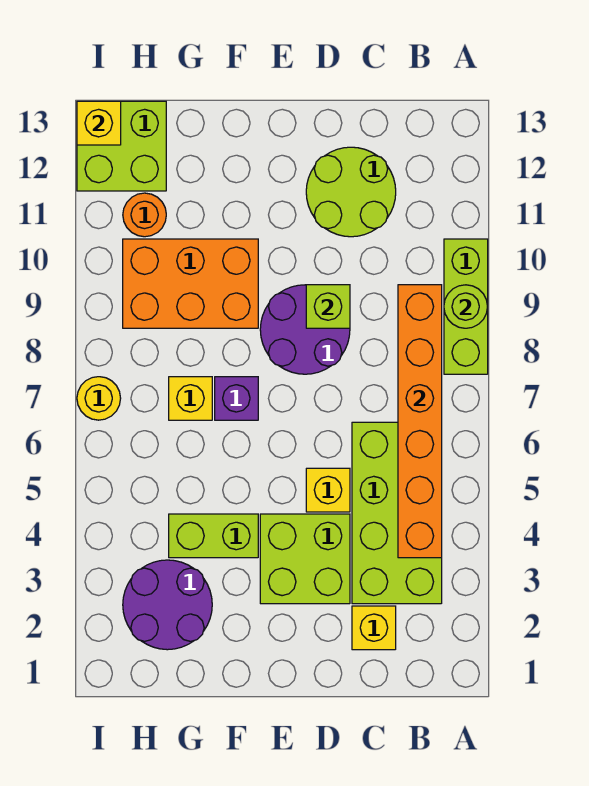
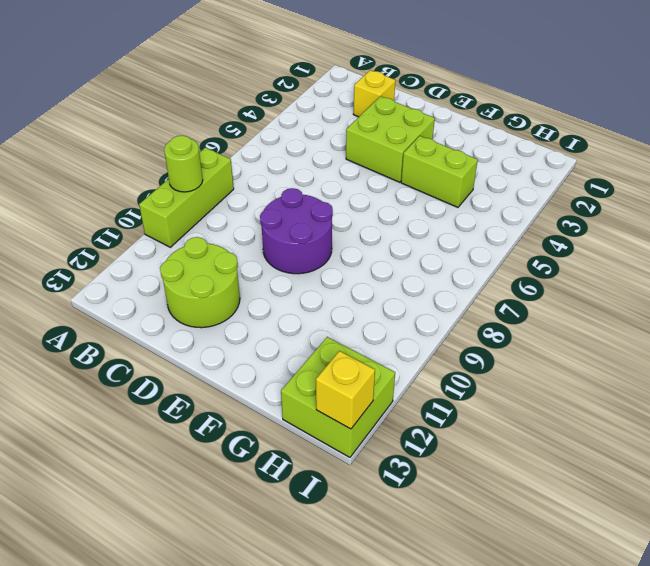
none -> lime brick B3:C6 level 1
none -> yellow brick D5 level 1
none -> purple brick F7 level 1

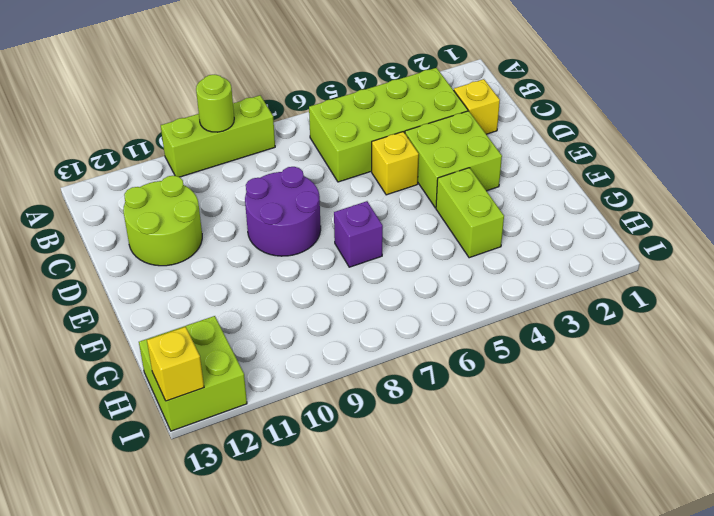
none -> orange brick F9:H10 level 1
none -> purple round brick G2:H3 level 1
none -> yellow brick G7 level 1

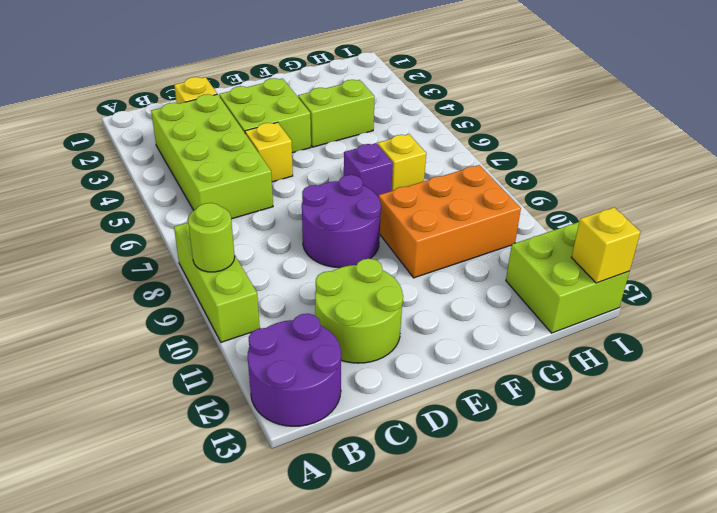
purple round brick A12:B13 level 1 -> purple round brick G2:H3 level 1
none -> orange round brick H11 level 1
none -> yellow round brick I7 level 1
none -> orange brick B4:B9 level 2

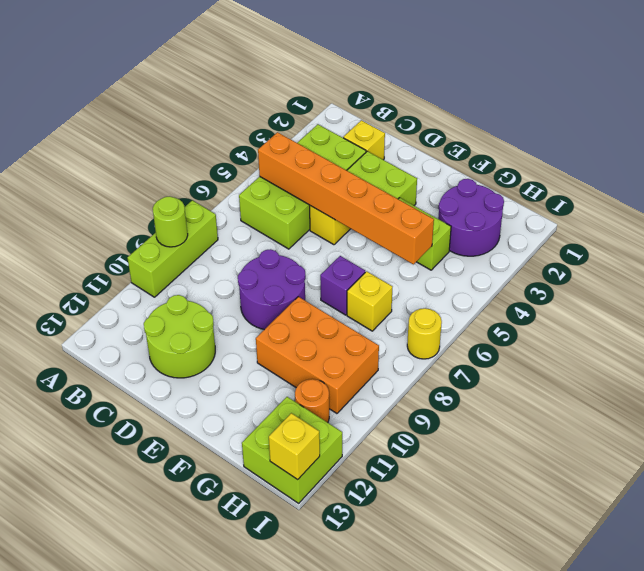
orange brick B5:G5 level 2 -> orange brick B4:B9 level 2
none -> lime brick D9 level 2

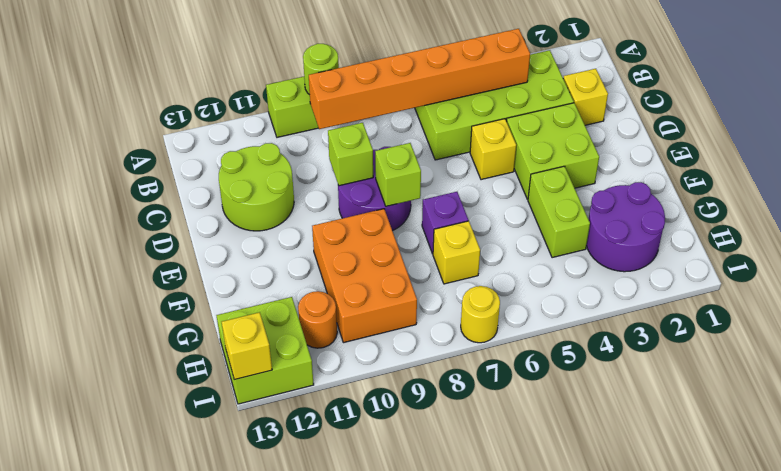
lime brick E8 level 2 -> none

